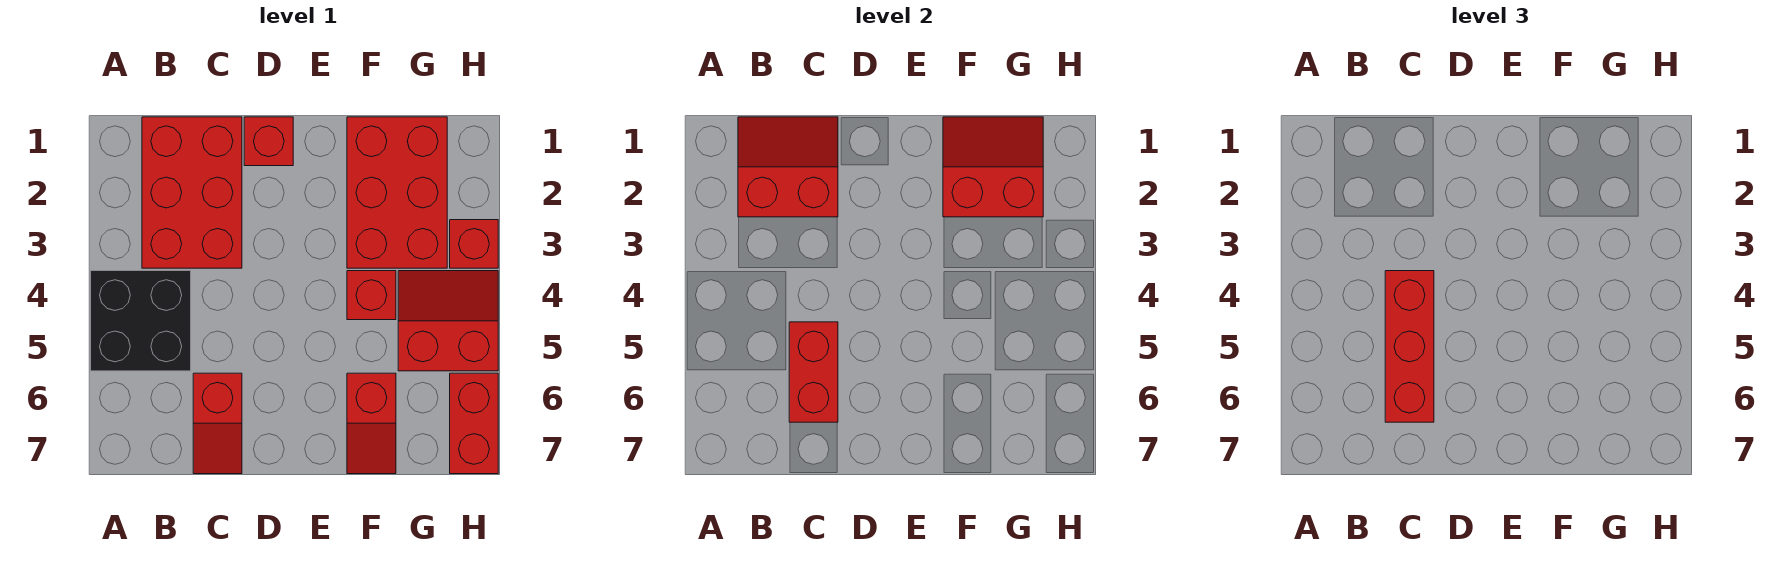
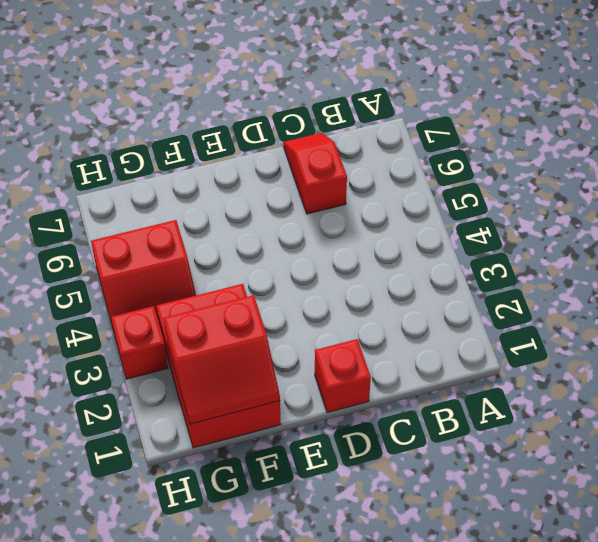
none -> black brick A4:B5 level 1
none -> red brick B1:C3 level 1
none -> red brick F4 level 1

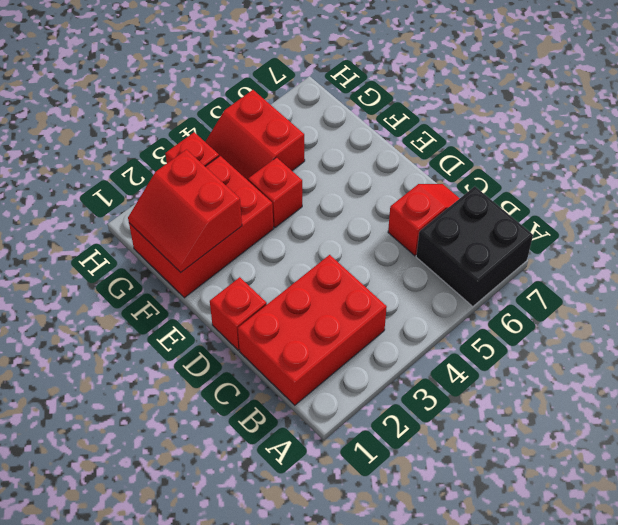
black brick A6:B7 level 1 -> black brick A4:B5 level 1
none -> red slope F6:F7 level 1 top 6
none -> red brick H6:H7 level 1
none -> red slope B1:C2 level 2 top 2

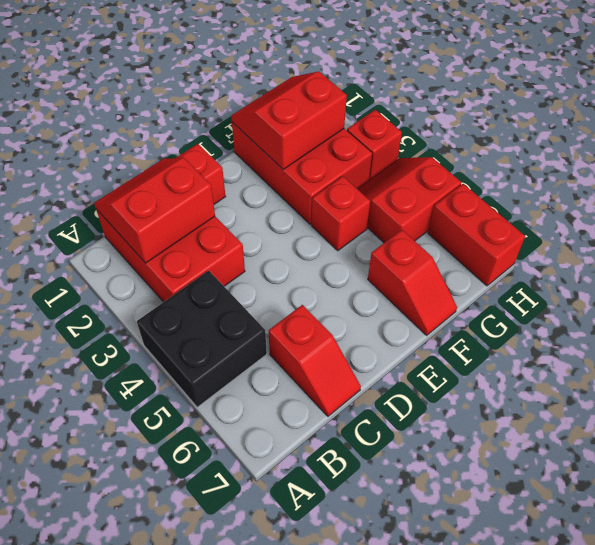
none -> red brick C5:C6 level 2
none -> red brick C4:C6 level 3

